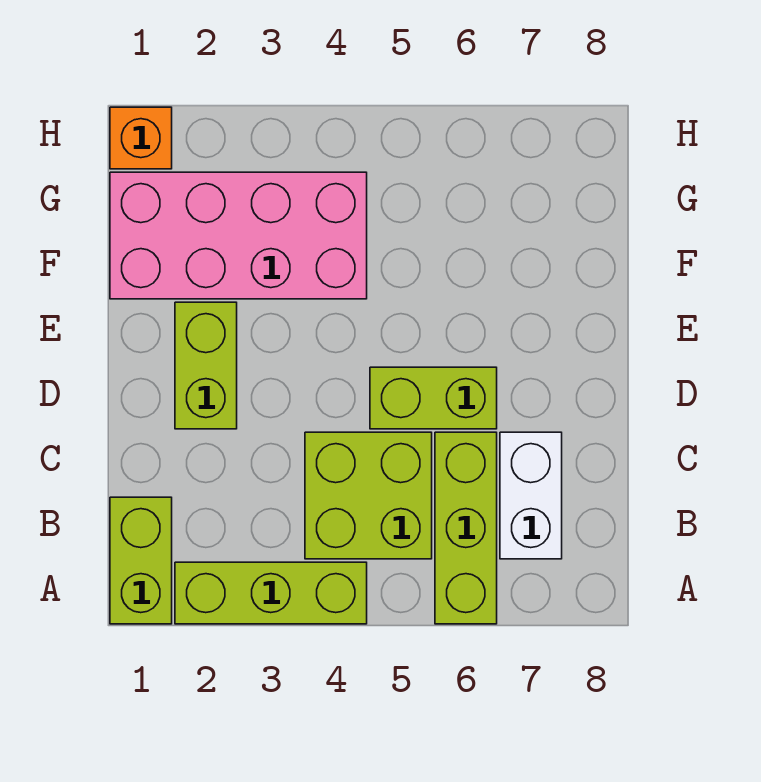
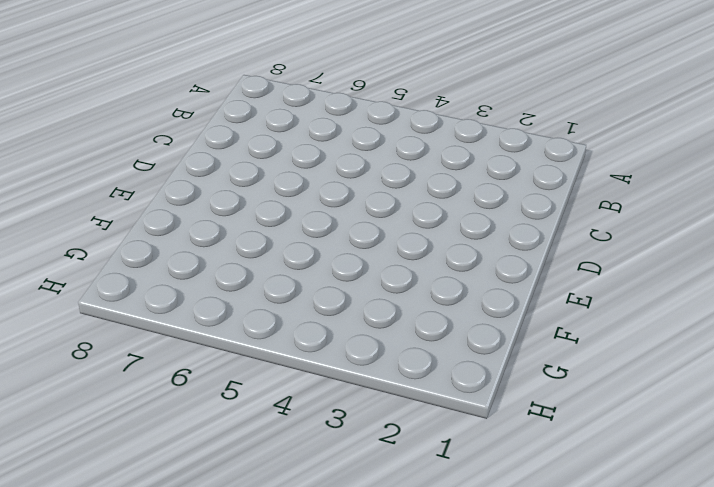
none -> lime brick A1:B1 level 1
none -> lime brick A2:A4 level 1

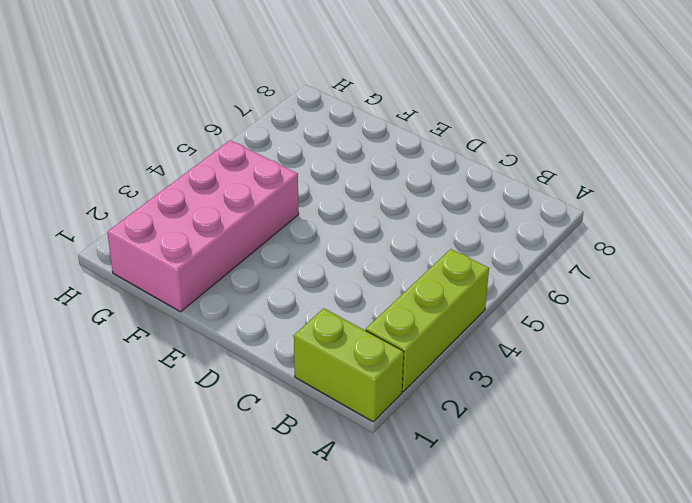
none -> lime brick A6:C6 level 1
none -> lime brick B4:C5 level 1

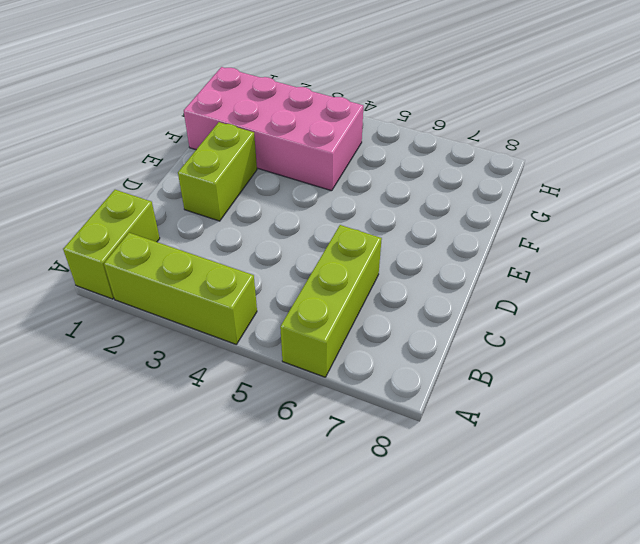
none -> lime brick B4:C5 level 1
none -> white brick B7:C7 level 1

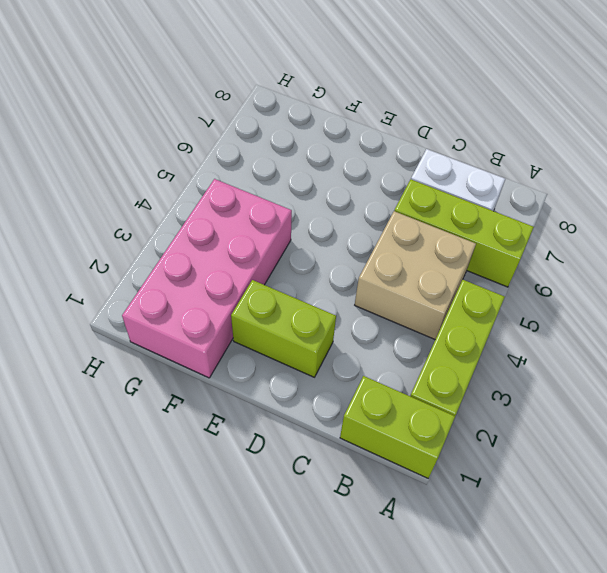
tan brick B4:C5 level 1 -> lime brick B4:C5 level 1
none -> lime brick D5:D6 level 1
none -> orange brick H1 level 1

